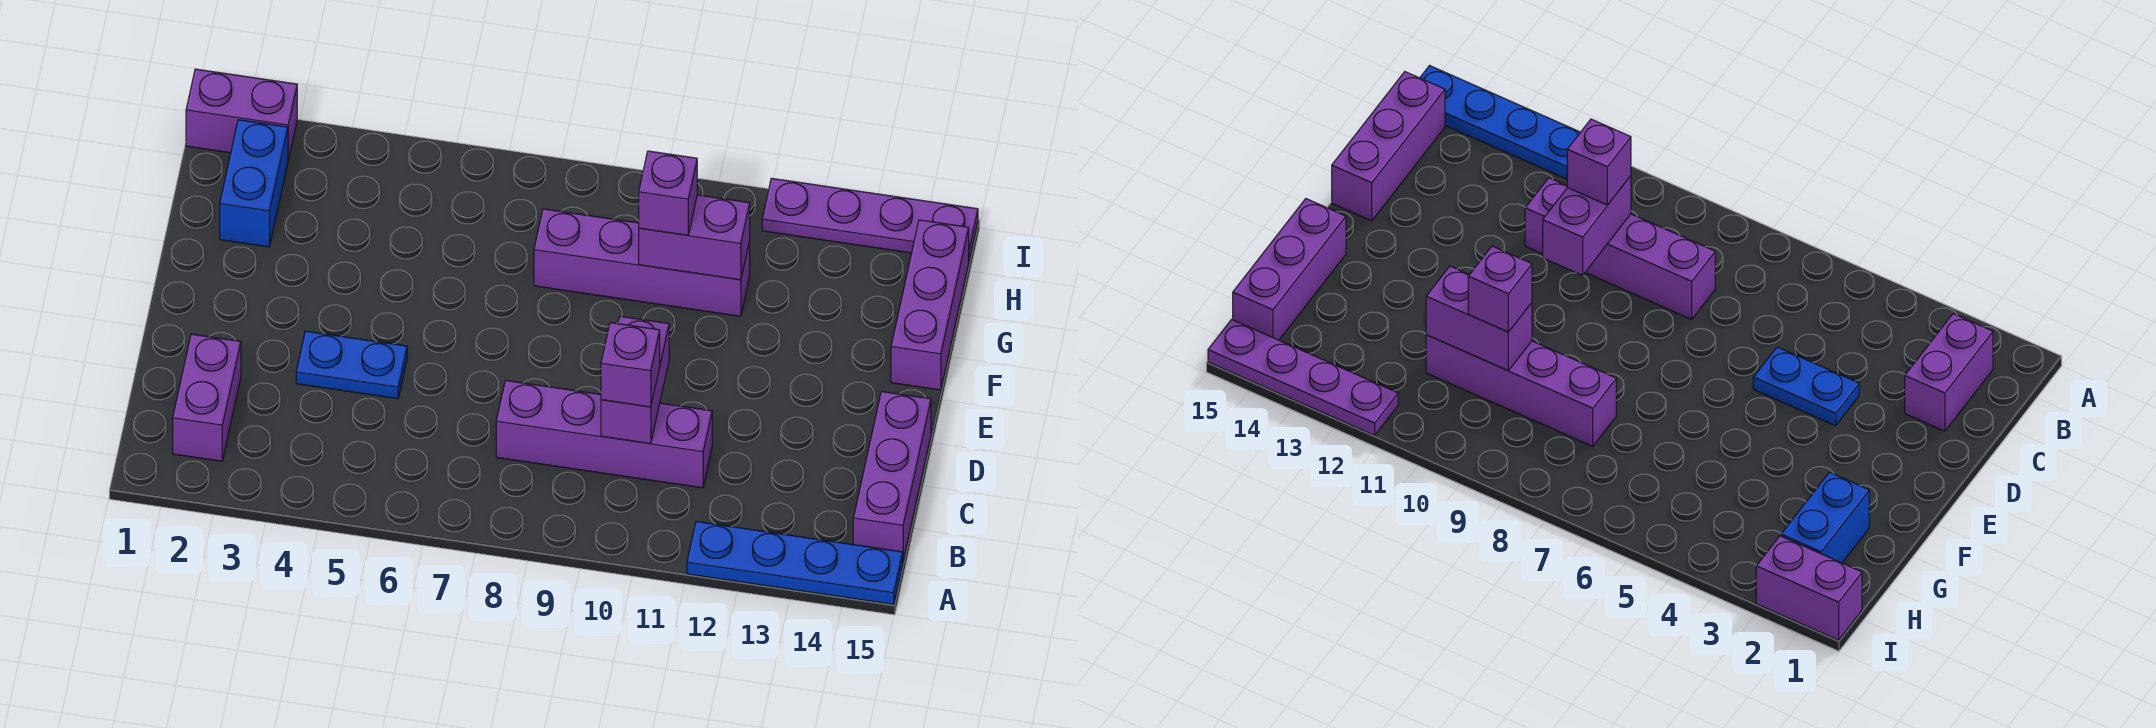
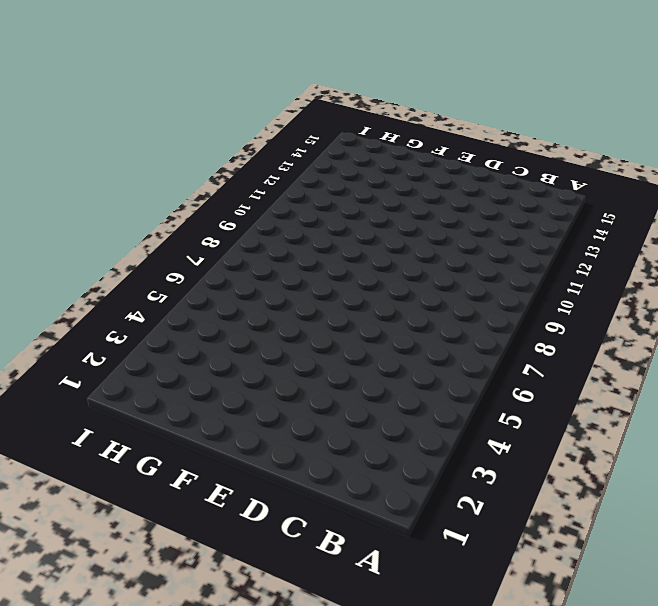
none -> blue plate A12:A15 level 1
none -> purple brick B2:C2 level 1
none -> purple brick B15:D15 level 1

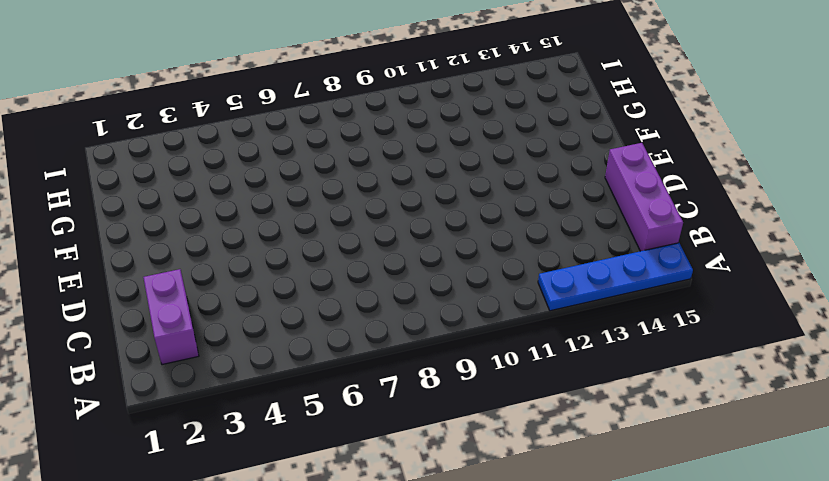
none -> purple brick C8:C11 level 1
none -> blue plate D4:D5 level 1
none -> purple brick F15:H15 level 1

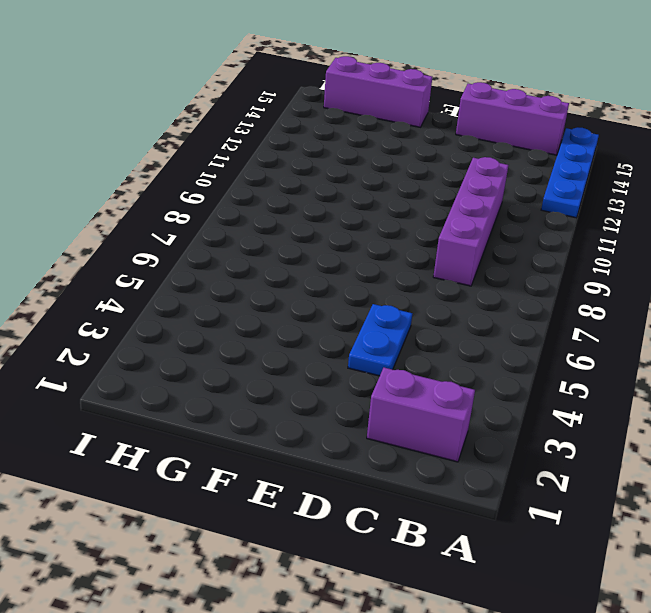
none -> blue brick G2:H2 level 1
none -> purple brick G8:G11 level 1
none -> purple brick I1:I2 level 1

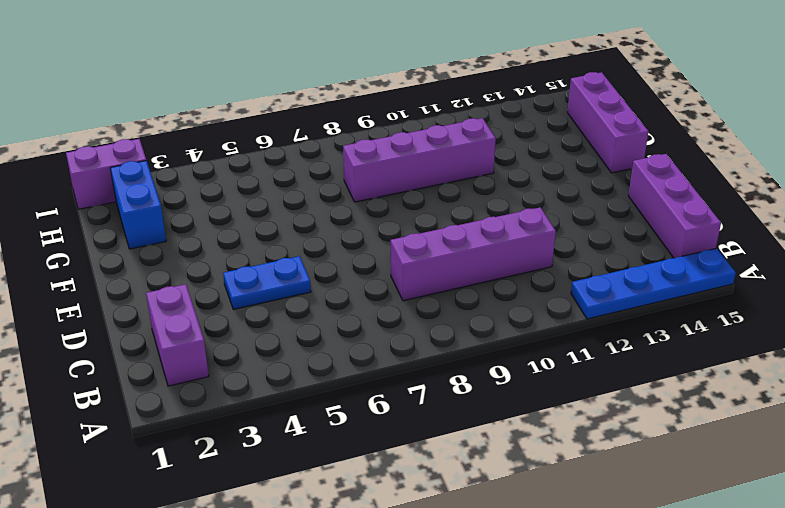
none -> purple plate I12:I15 level 1
none -> purple brick C10:D10 level 2
none -> purple brick G10:G11 level 2

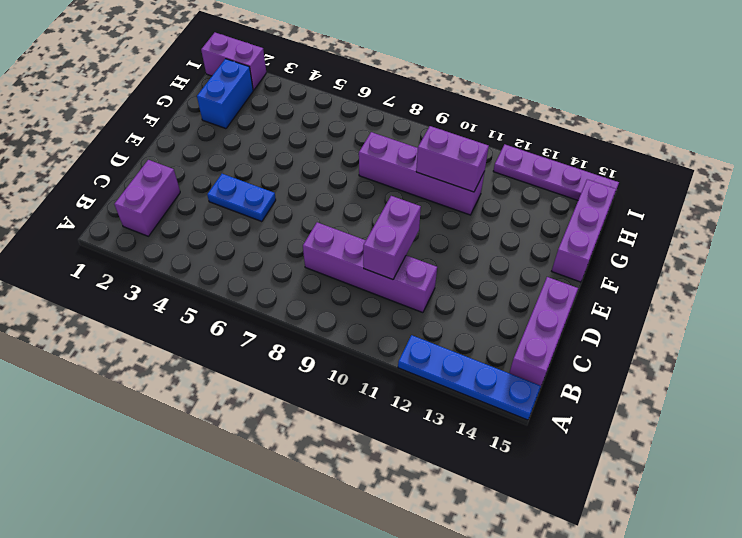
none -> purple brick C10 level 3
none -> purple brick G10 level 3

